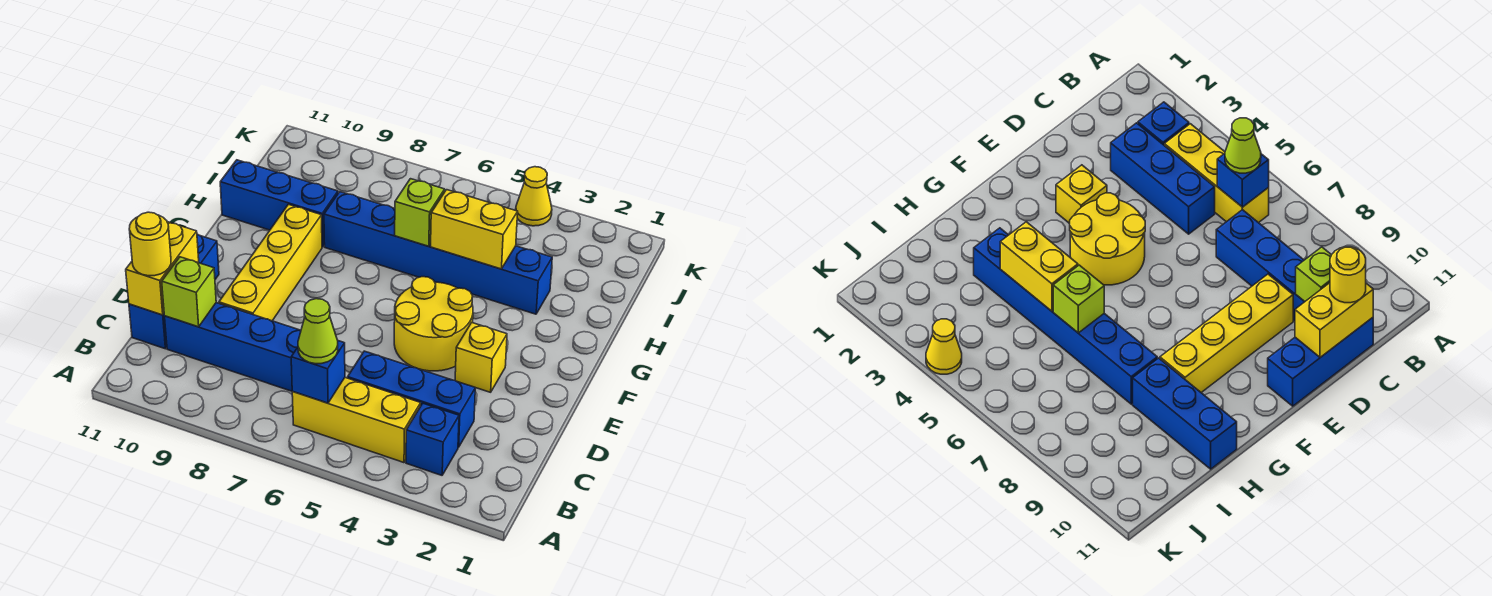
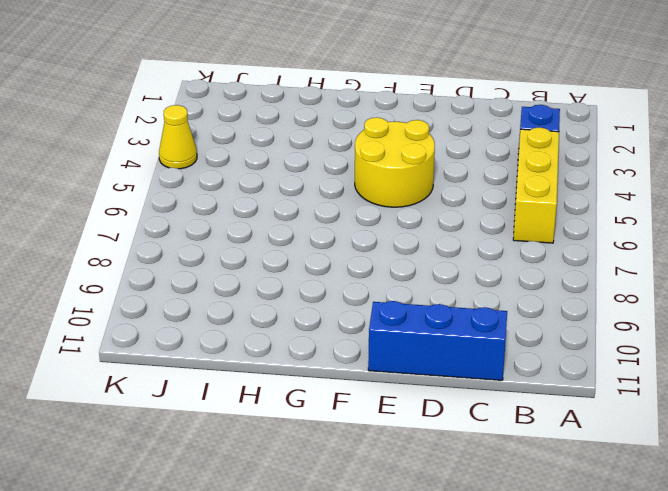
none -> blue brick C3:C5 level 1
none -> blue brick C7:C10 level 1
none -> yellow brick D9:G9 level 1

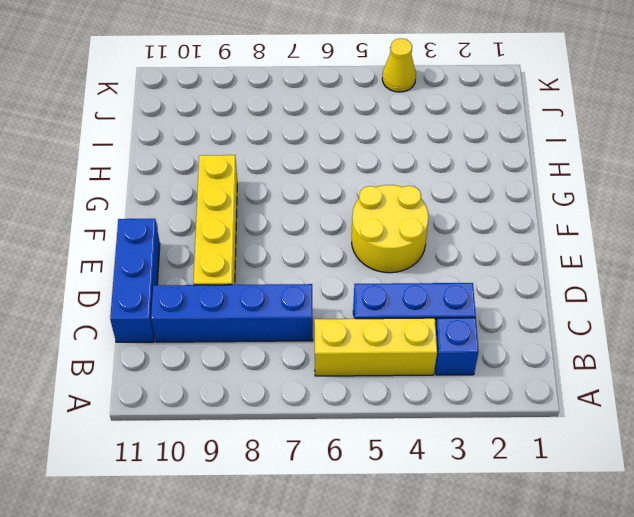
none -> yellow brick E3 level 1
none -> blue brick H3:H8 level 1
none -> blue brick H9:H11 level 1

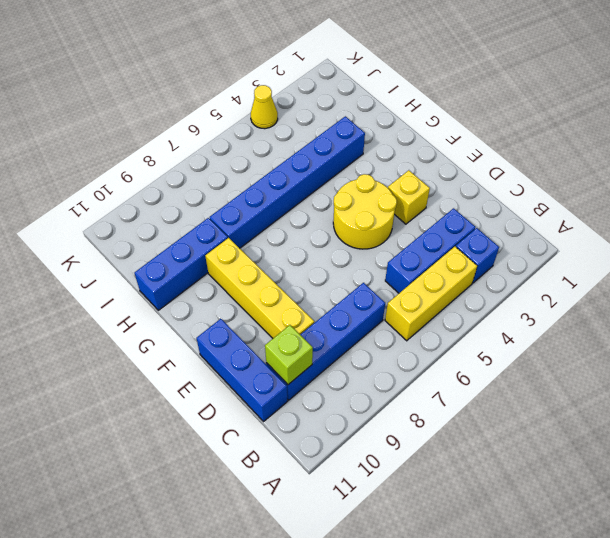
none -> blue brick B6 level 2
none -> yellow brick C11:D11 level 2
none -> yellow brick H4:H5 level 2

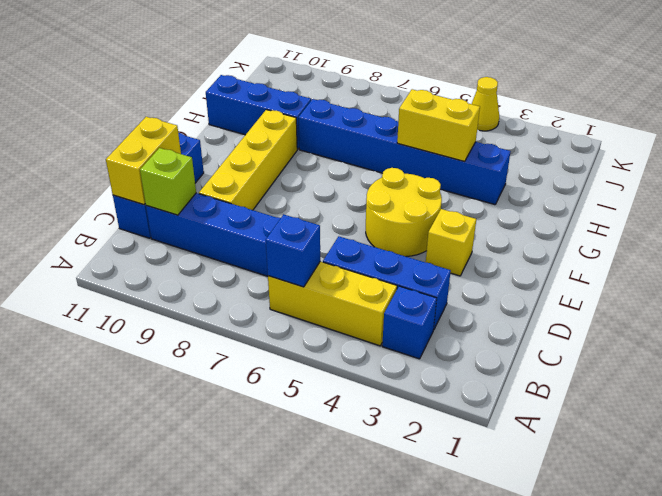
none -> lime brick H6 level 2
none -> lime cone B6 level 3
none -> yellow round brick C11 level 3

